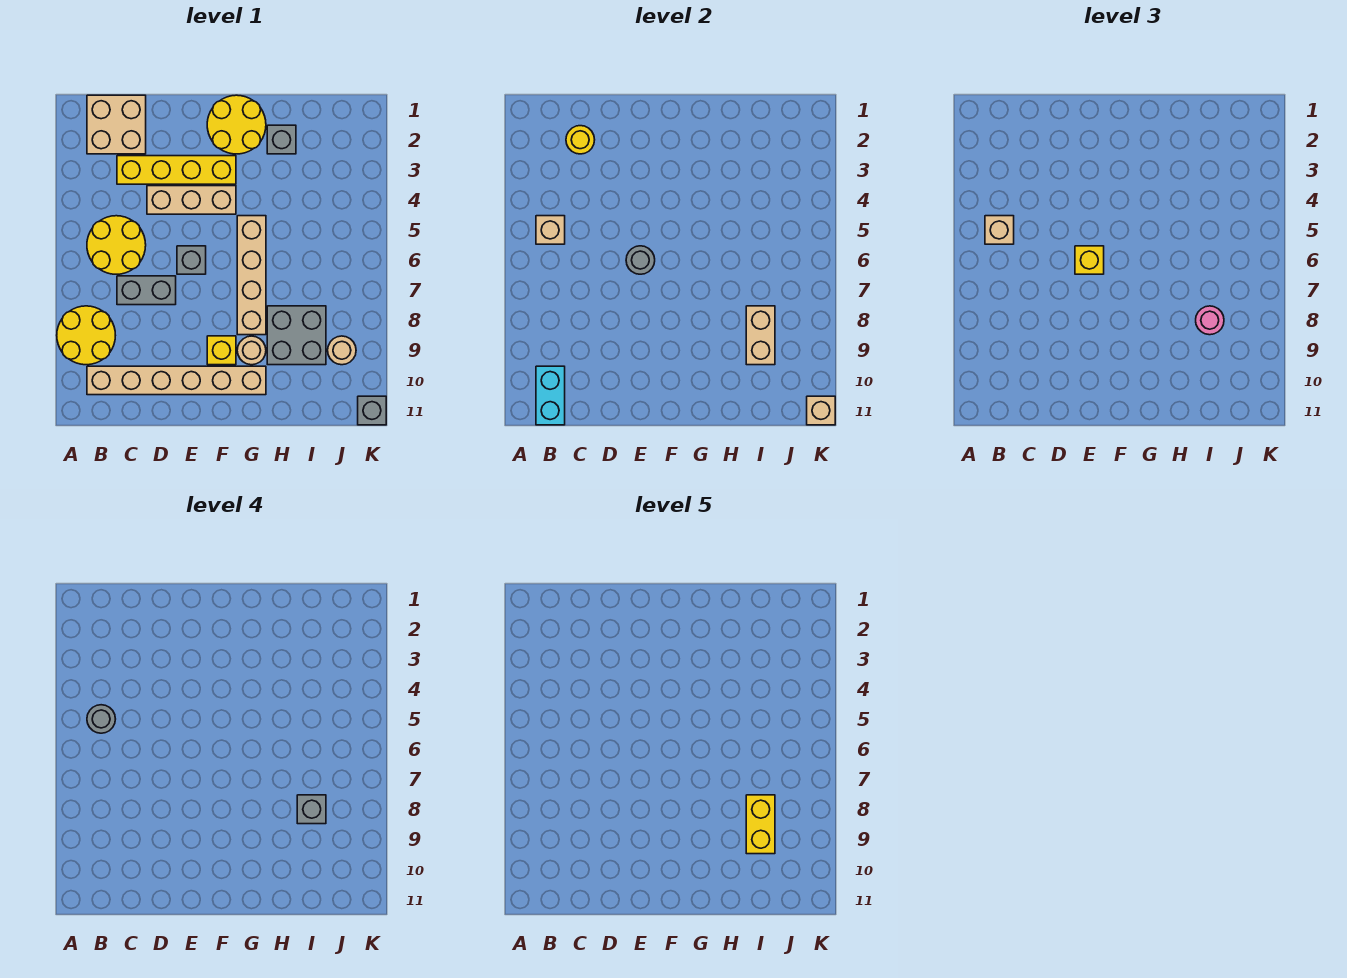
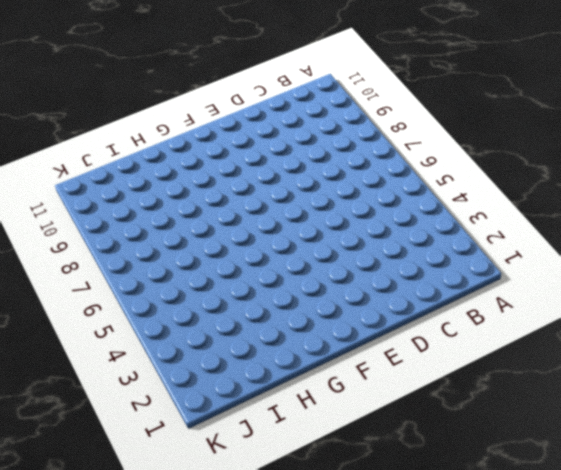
none -> yellow round brick A8:B9 level 1
none -> tan brick B1:C2 level 1
none -> yellow round brick B5:C6 level 1

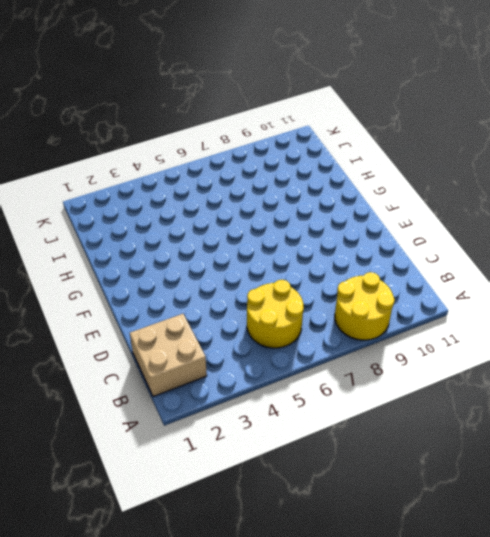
none -> tan brick B10:G10 level 1
none -> yellow brick C3:F3 level 1
none -> grey brick C7:D7 level 1

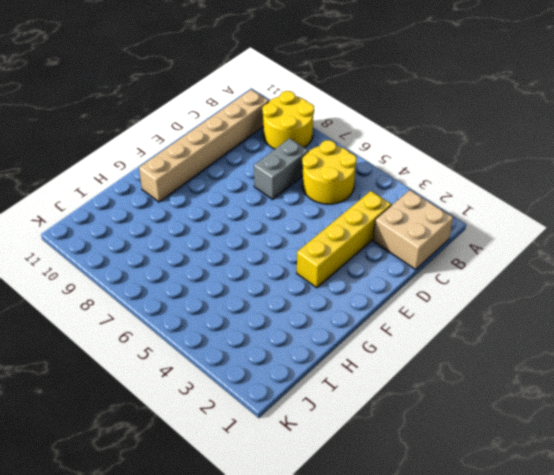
none -> tan brick D4:F4 level 1
none -> grey brick E6 level 1
none -> yellow round brick F1:G2 level 1

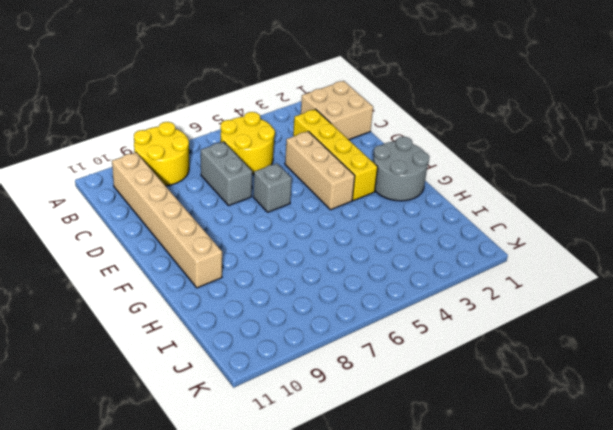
grey round brick F1:G2 level 1 -> yellow round brick F1:G2 level 1
none -> yellow brick F9 level 1
none -> tan brick G5:G8 level 1
none -> tan round brick G9 level 1

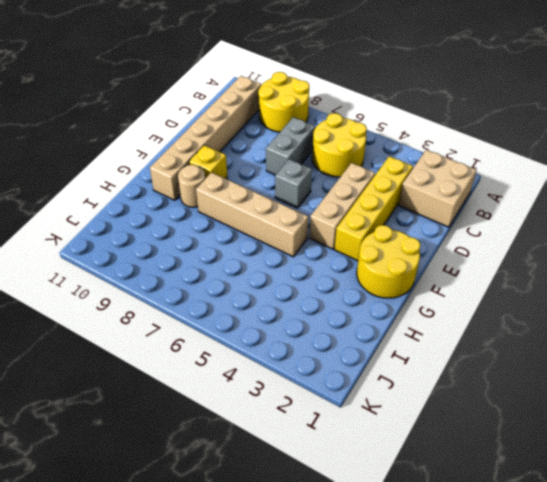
none -> grey brick H2 level 1
none -> grey brick H8:I9 level 1
none -> tan round brick J9 level 1

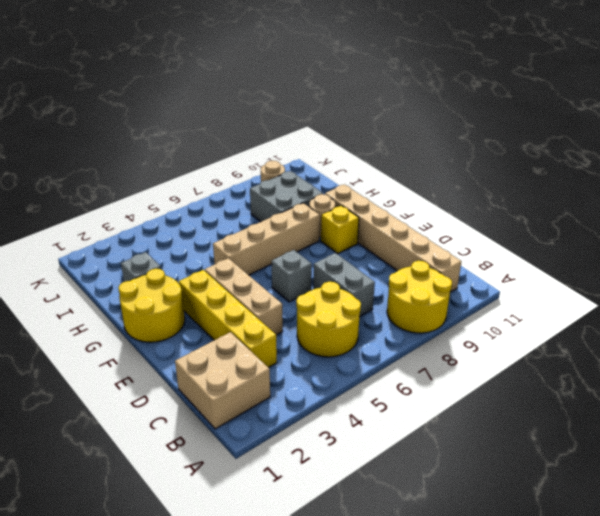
none -> grey brick K11 level 1
none -> tan brick B5 level 2
none -> cyan brick B10:B11 level 2

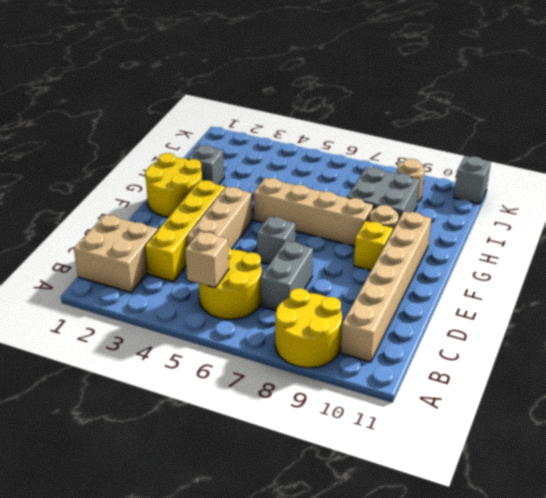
none -> cyan brick B10:B11 level 2
none -> yellow round brick C2 level 2
none -> grey round brick E6 level 2

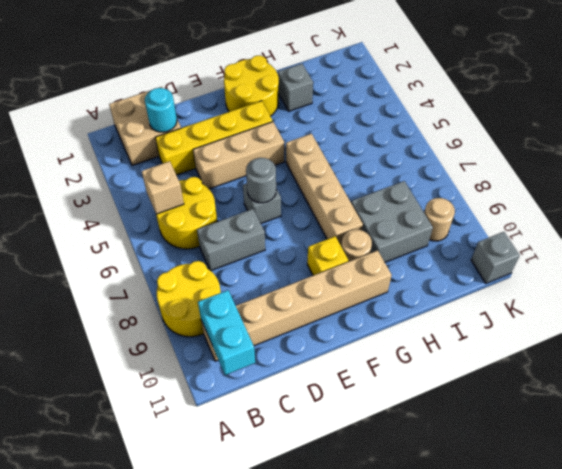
cyan round brick C2 level 2 -> yellow round brick C2 level 2
none -> tan brick I8:I9 level 2
none -> tan brick K11 level 2
none -> tan brick B5 level 3

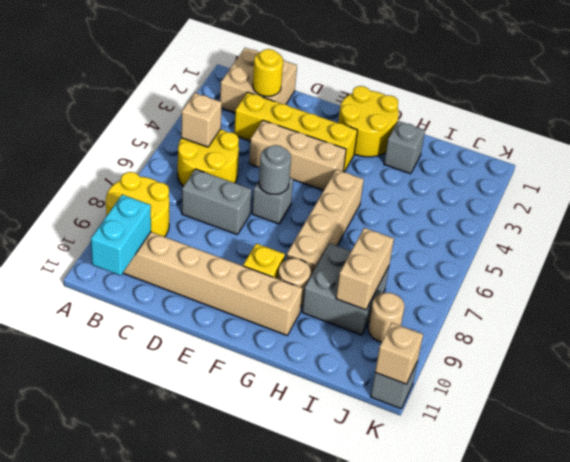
none -> tan brick B5 level 3
none -> yellow brick E6 level 3
none -> pink round brick I8 level 3

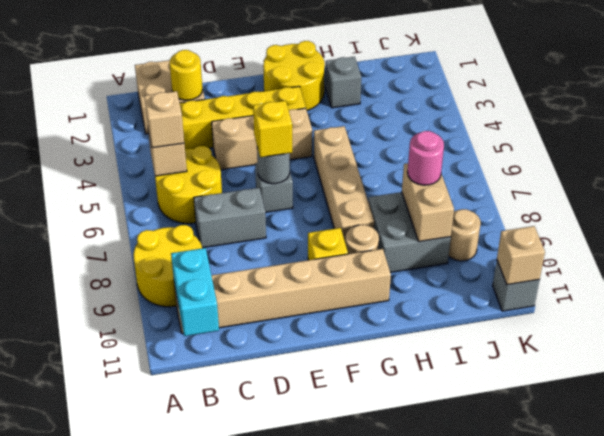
none -> grey round brick B5 level 4
none -> grey brick I8 level 4
none -> yellow brick I8:I9 level 5

